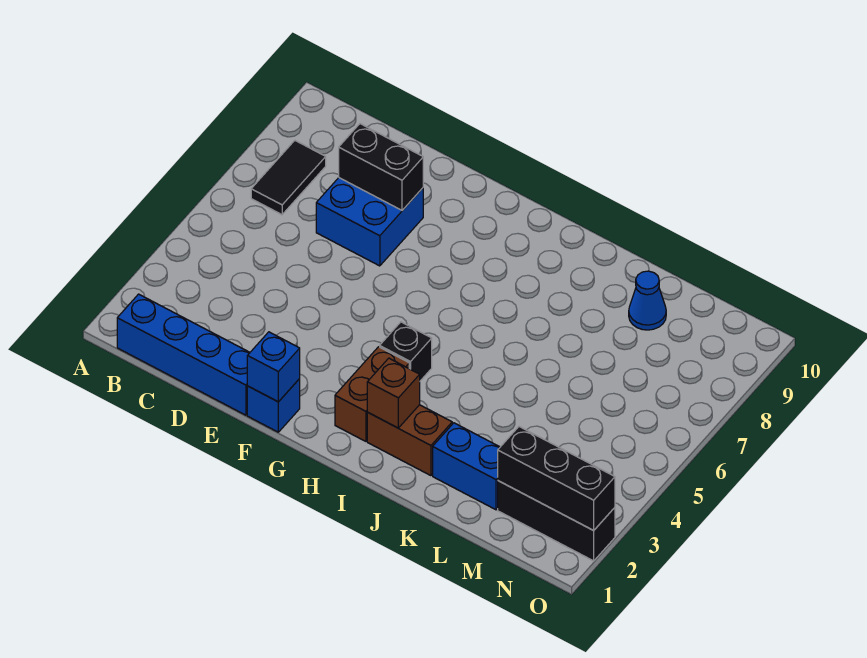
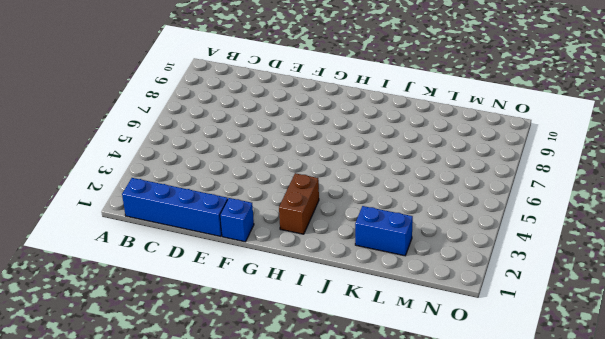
none -> black tile B7:B8 level 1
none -> blue brick D7:E8 level 1
none -> black brick H4 level 1

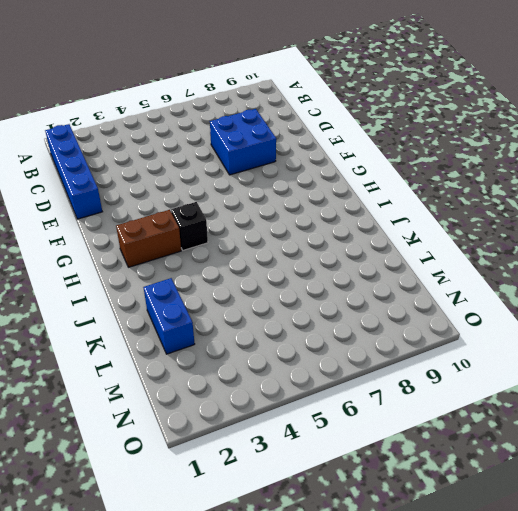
none -> black tile B7:B8 level 1
none -> blue brick F1 level 1
none -> brown brick I2:J2 level 1

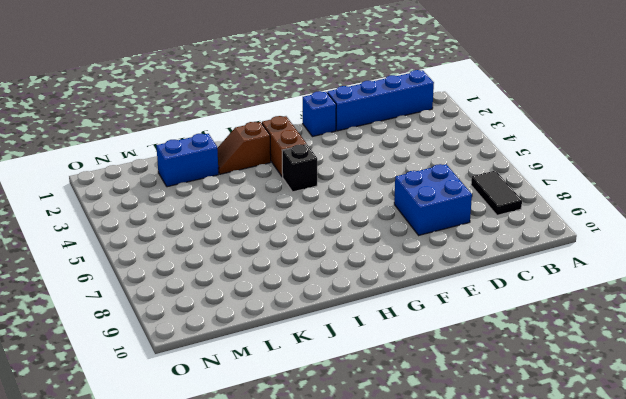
brown slope I2:J2 level 1 top I -> brown brick I2:J2 level 1
none -> blue cone L9 level 1
none -> black brick M2:O2 level 1
none -> black brick D8:E8 level 2

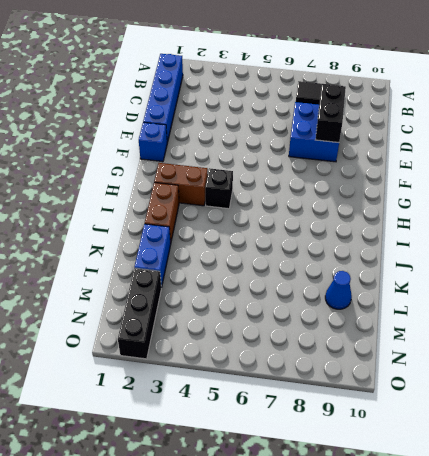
none -> blue brick F1 level 2
none -> brown brick I2 level 2
none -> black brick M2:O2 level 2

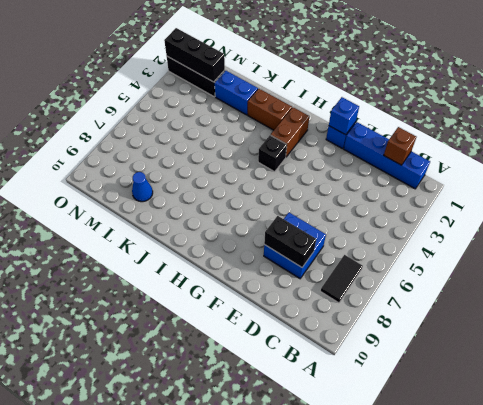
brown brick C1 level 2 -> brown brick I2 level 2

